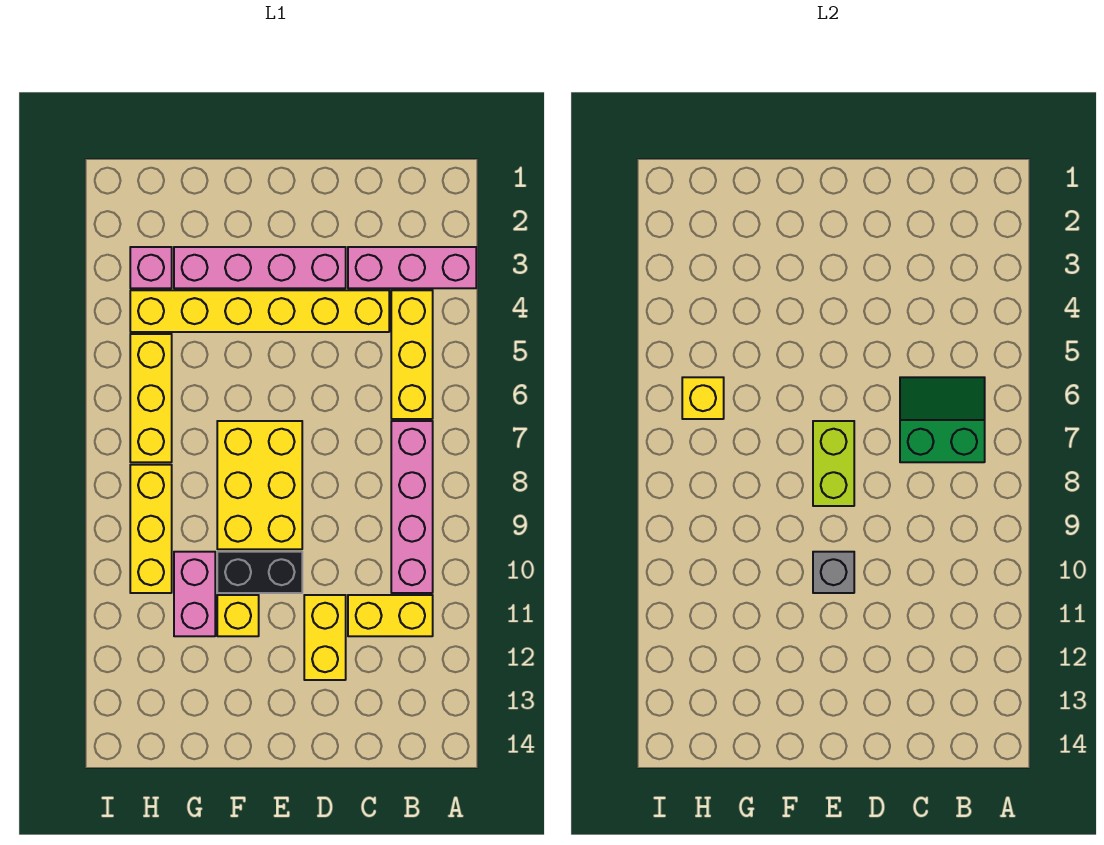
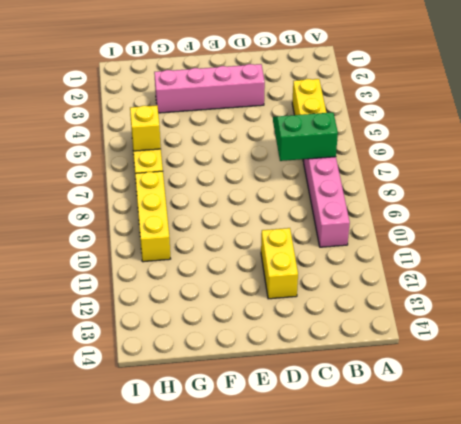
none -> pink brick A3:C3 level 1
none -> yellow brick B11:C11 level 1
none -> yellow brick C4:H4 level 1

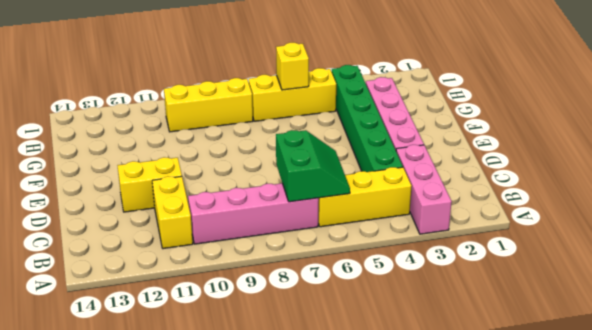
green brick C4:H4 level 1 -> yellow brick C4:H4 level 1
none -> yellow brick E7:F9 level 1
none -> black brick E10:F10 level 1
none -> yellow brick F11 level 1

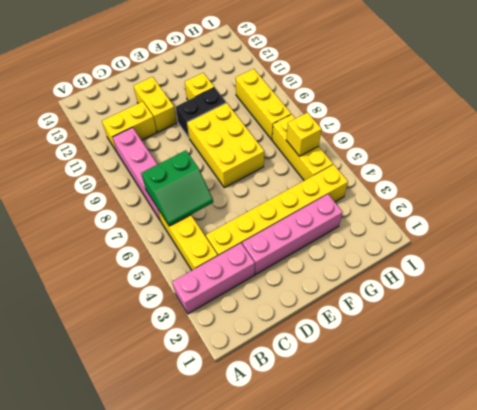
none -> pink brick G10:G11 level 1
none -> pink brick H3 level 1
none -> lime brick E7:E8 level 2

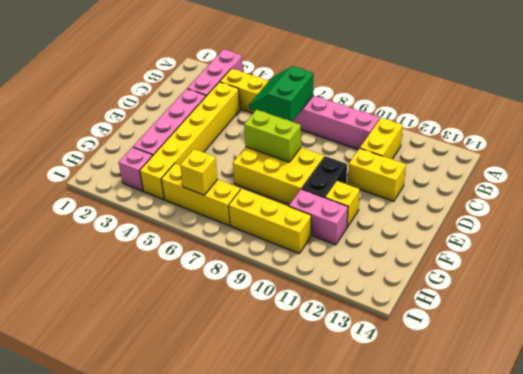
none -> grey brick E10 level 2

